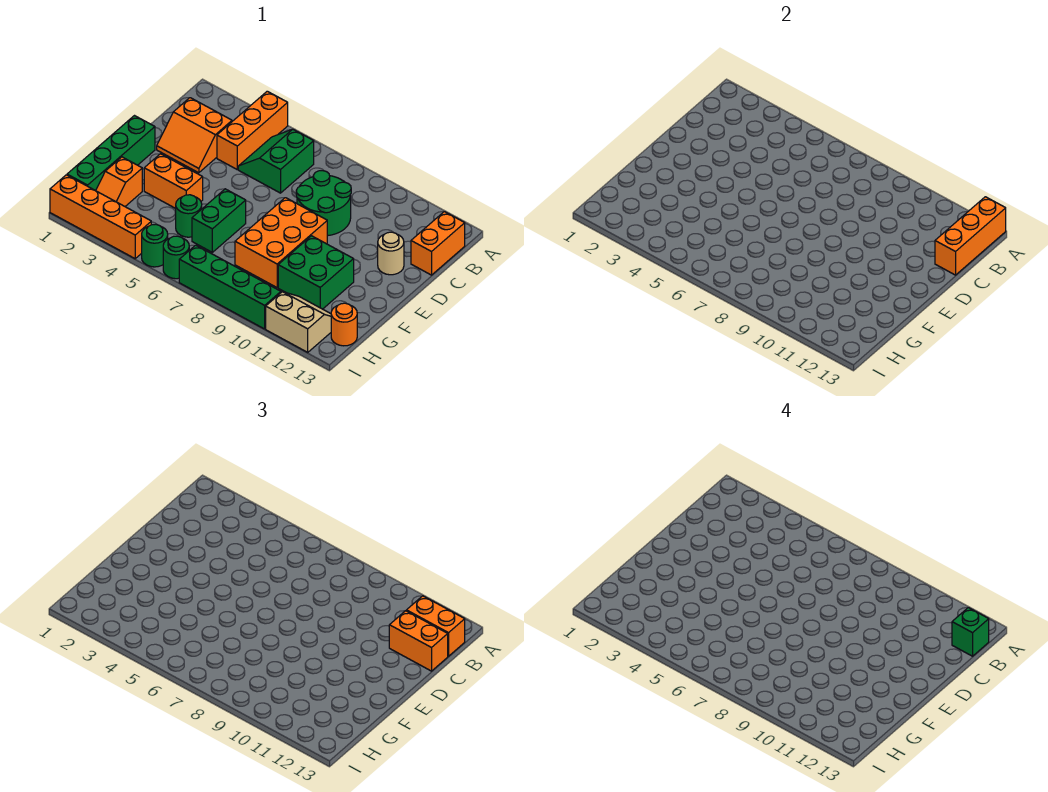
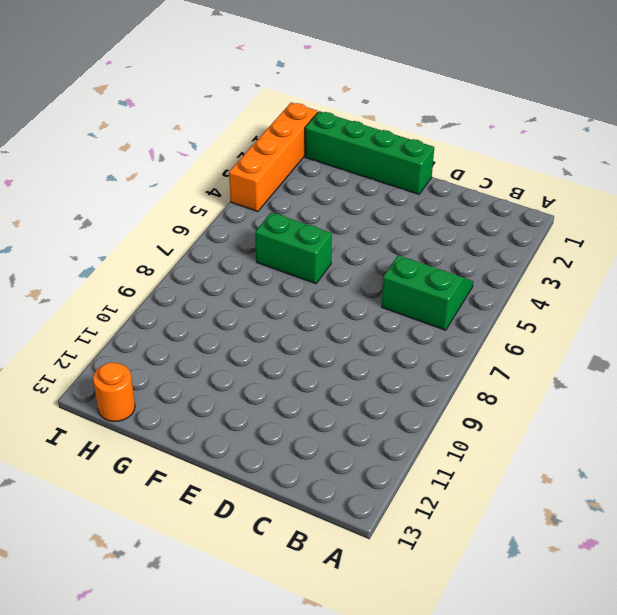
none -> orange brick A4:C4 level 1
none -> orange brick B13:C13 level 1
none -> orange slope C2:D3 level 1 top C

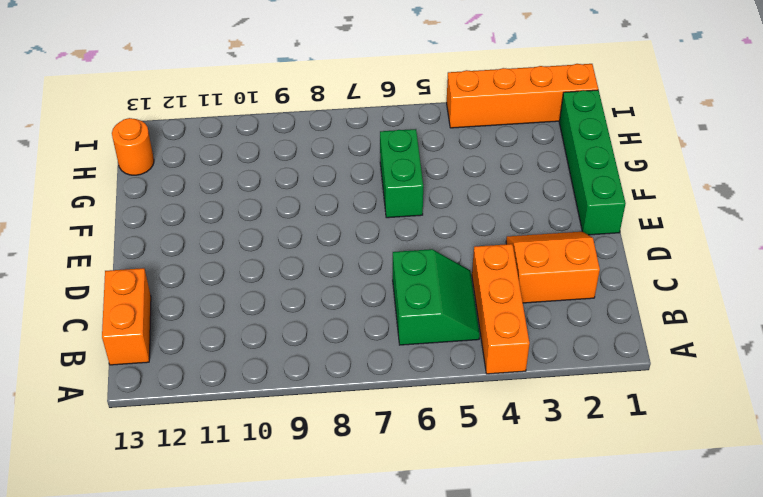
none -> green round brick C8:D9 level 1
none -> tan round brick D12 level 1
none -> orange brick E8:G9 level 1

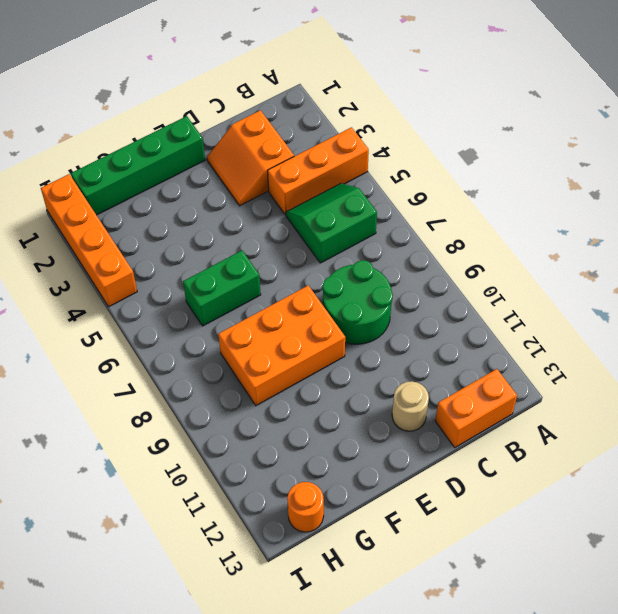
none -> orange brick F3:F4 level 1
none -> green brick F10:G11 level 1
none -> orange slope G2:H2 level 1 top G

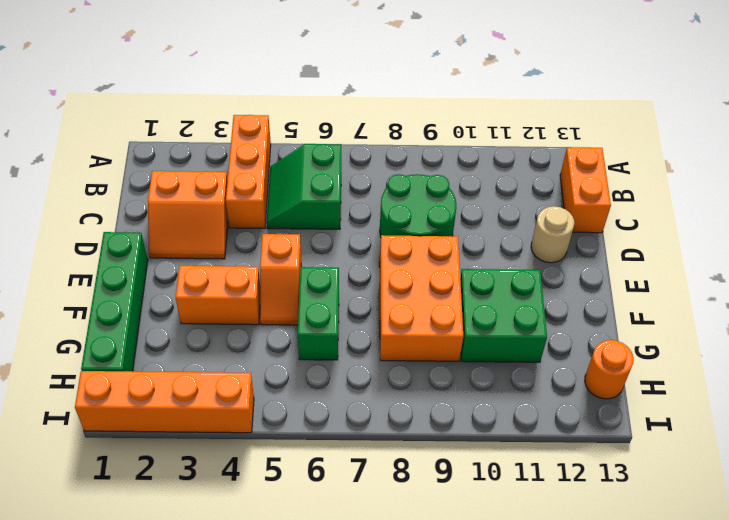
orange slope E5:F5 level 1 top E -> orange slope G2:H2 level 1 top G
none -> green round brick G5 level 1
none -> tan slope H11:I12 level 1 top I
none -> green round brick I5 level 1

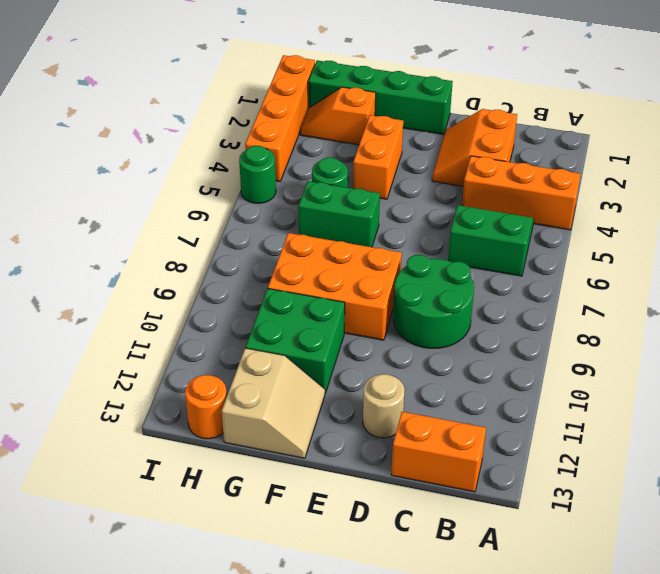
tan slope F12:G13 level 1 top G -> tan slope H11:I12 level 1 top I
none -> green round brick I6 level 1
none -> green brick I7:I10 level 1
none -> orange brick A13:C13 level 2

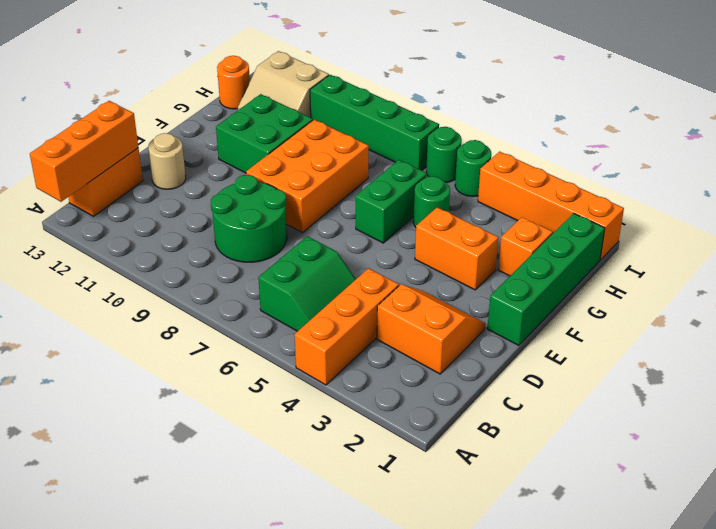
none -> orange brick B12:B13 level 3
none -> orange brick C12:C13 level 3
none -> green brick B13 level 4

